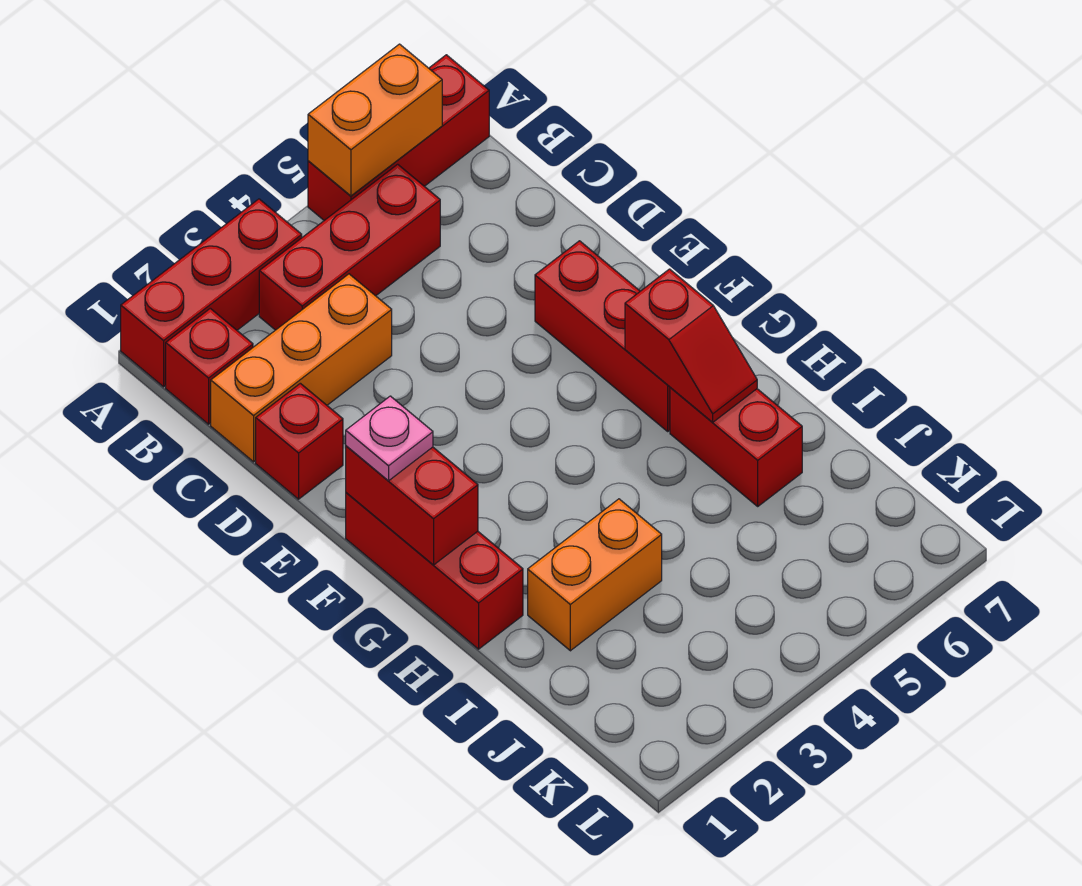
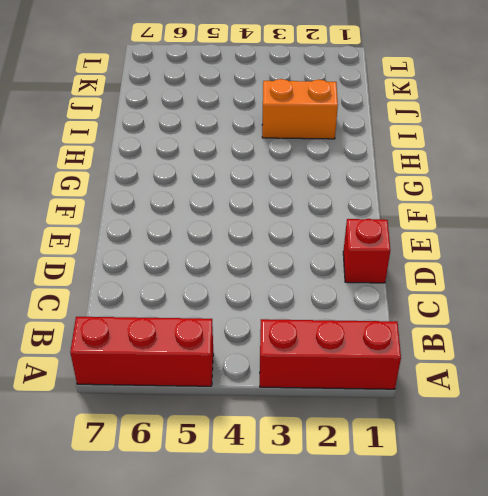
none -> red brick B1 level 1
none -> red brick B3:B5 level 1
none -> orange brick C1:C3 level 1

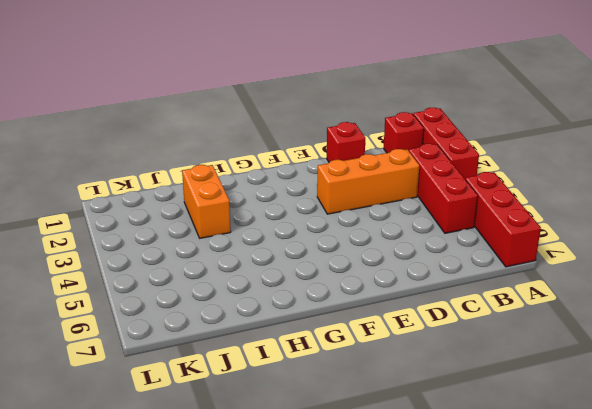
orange brick C3:E3 level 1 -> orange brick C1:C3 level 1
none -> red brick E6:G6 level 1
none -> red brick F1:H1 level 1
none -> red brick H6:I6 level 1

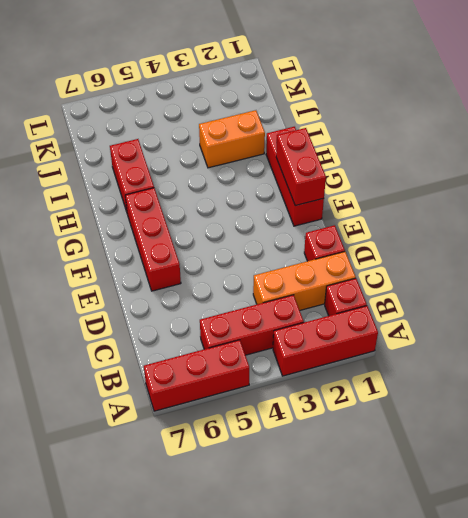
none -> orange brick A5:A6 level 2
none -> red slope G6:H6 level 2 top G
none -> pink plate F1 level 3

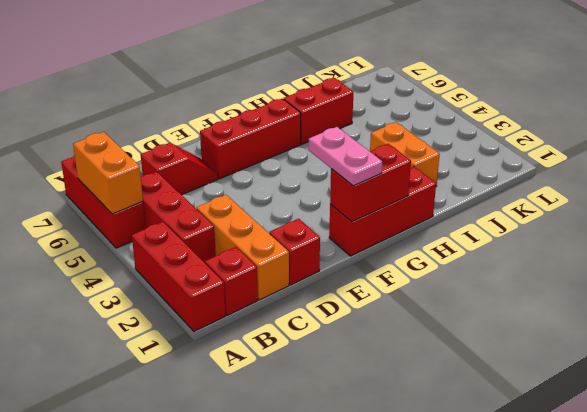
red slope C6:D6 level 1 top C -> red slope G6:H6 level 2 top G
pink plate F1:F2 level 3 -> pink plate F1 level 3

